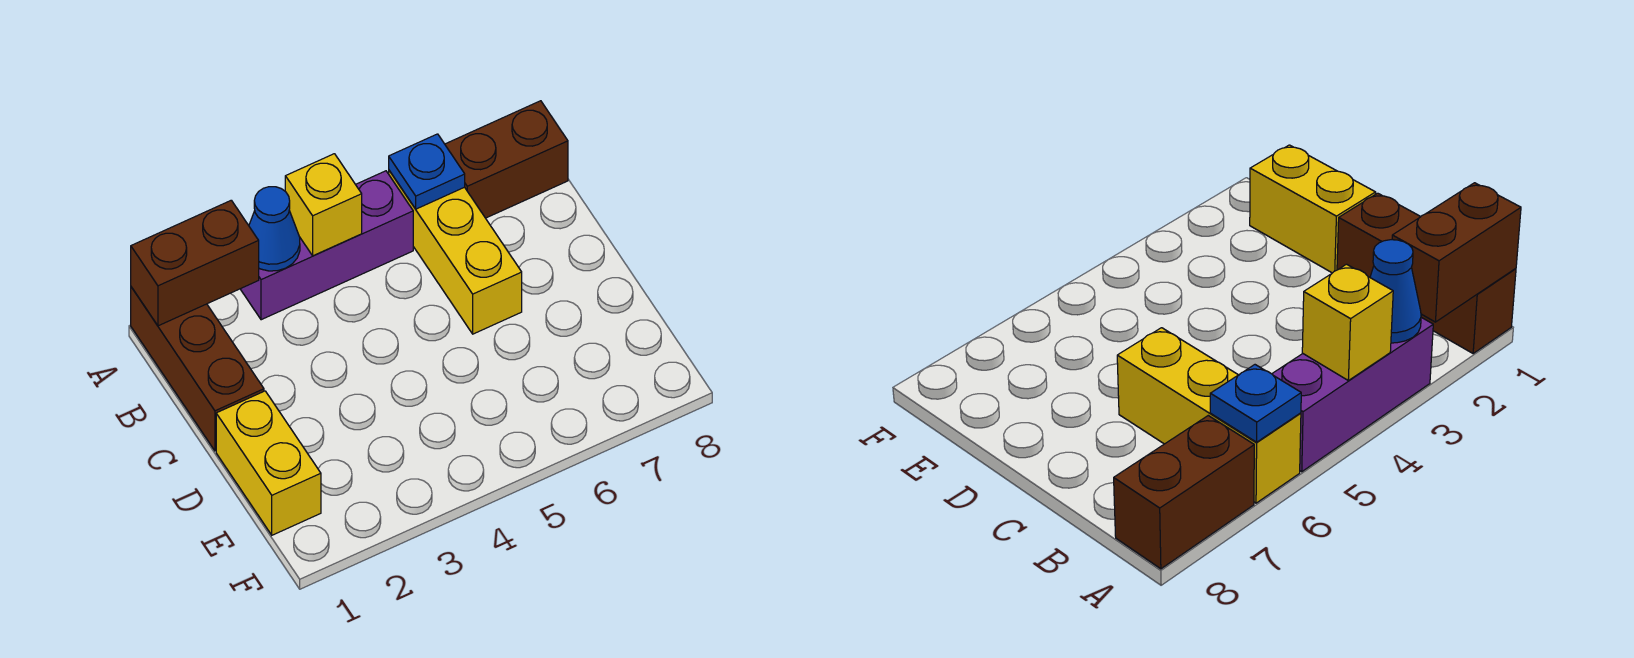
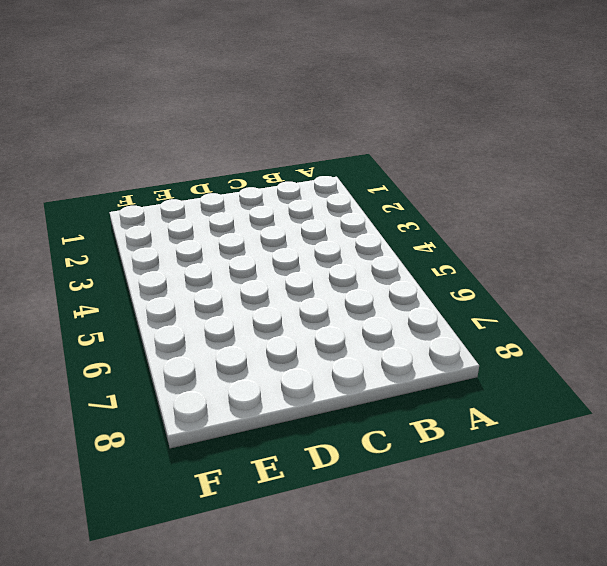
none -> brown brick A1:C1 level 1
none -> purple brick A3:A5 level 1

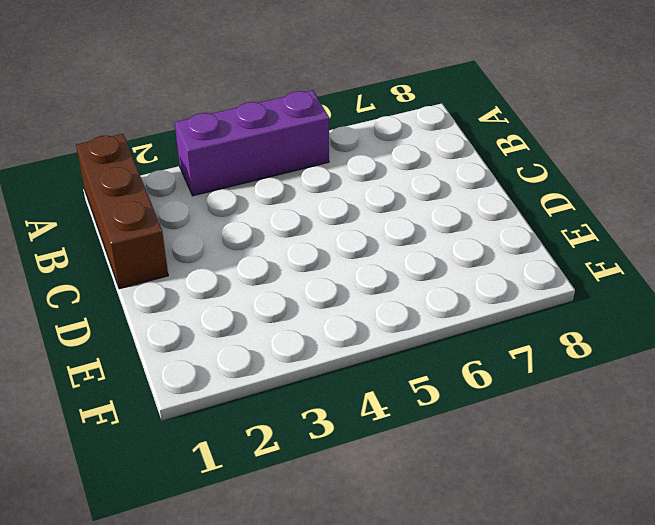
none -> yellow brick A6:C6 level 1
none -> brown brick A7:A8 level 1

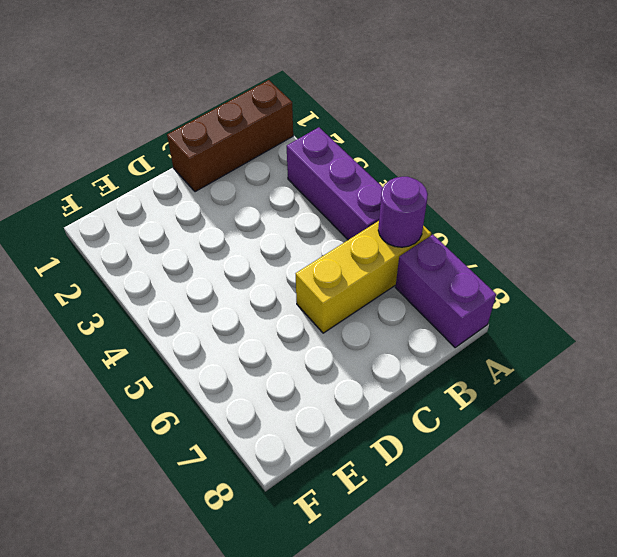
purple round brick A6 level 2 -> blue plate A6 level 2
purple brick A7:A8 level 1 -> brown brick A7:A8 level 1
none -> yellow brick D1:E1 level 1
none -> brown brick A1:A2 level 2

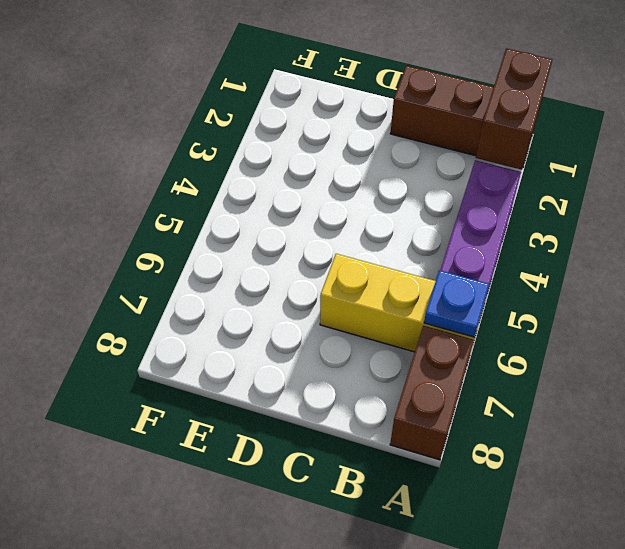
none -> yellow brick D1:E1 level 1
none -> blue cone A3 level 2

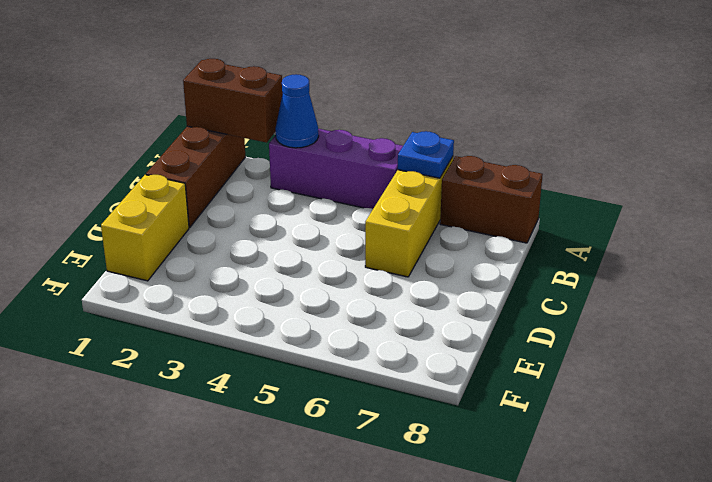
none -> yellow brick A4 level 2

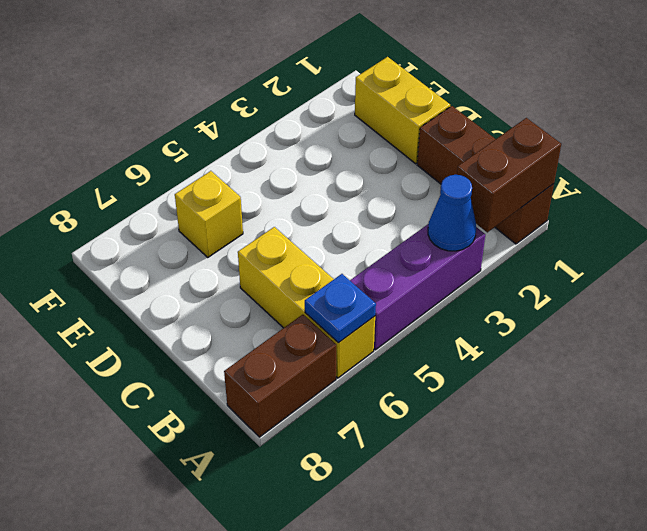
yellow brick E6 level 1 -> yellow brick A4 level 2

